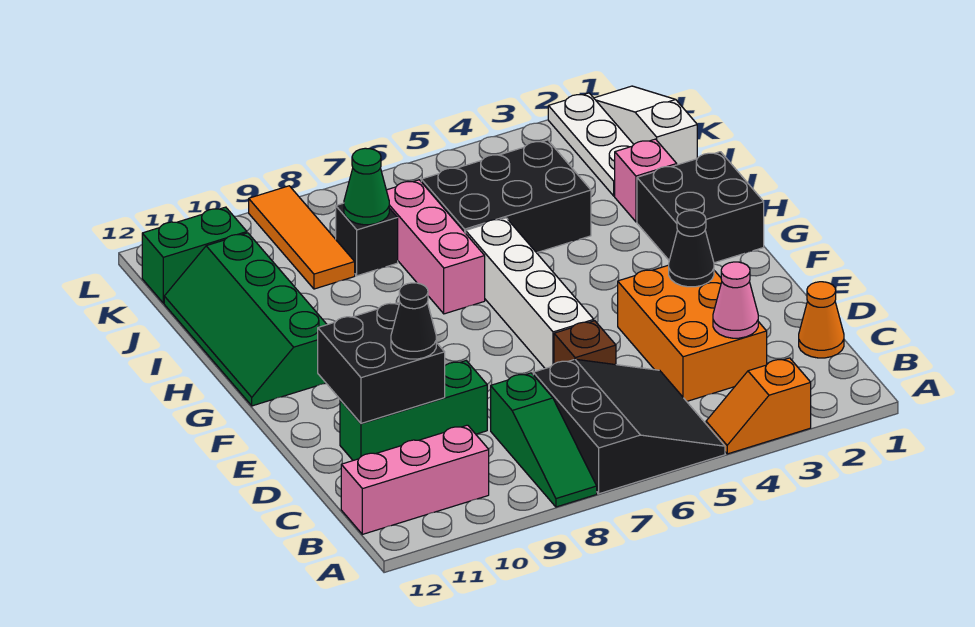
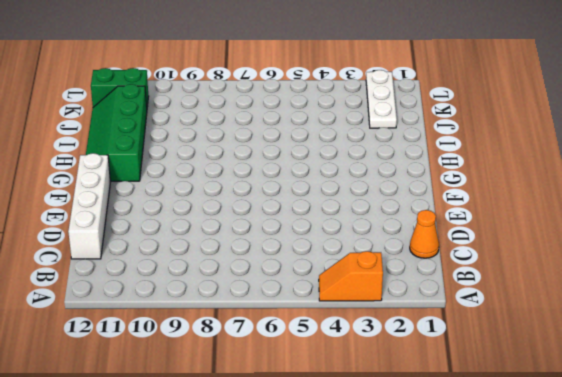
white brick C12:F12 level 1 -> white brick E6:H6 level 1
none -> black slope A5:C7 level 1 top 7
none -> green slope A8:C8 level 1 top C
none -> pink brick B10:B12 level 1

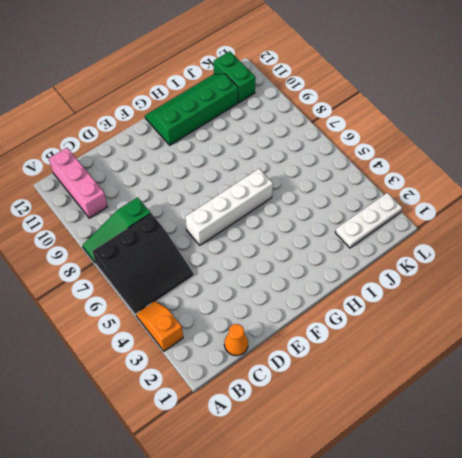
none -> orange brick C3:E4 level 1
none -> brown brick D6 level 1
none -> green brick D9:D11 level 1

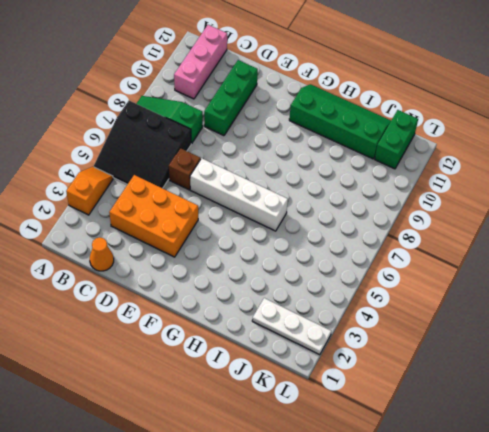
none -> black brick G1:H2 level 1
none -> pink brick H7:J7 level 1
none -> pink brick I2 level 1

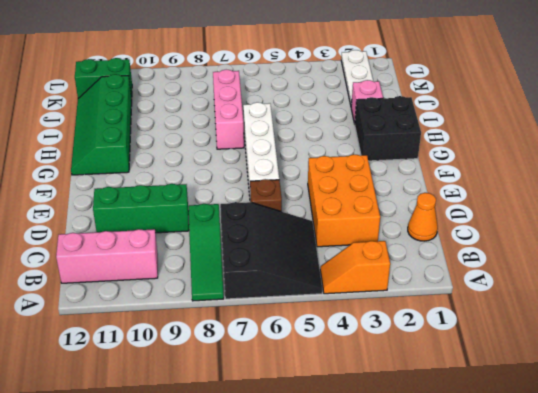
none -> black brick I4:J6 level 1
none -> white slope J1:L1 level 1 top J
none -> black brick J8 level 1

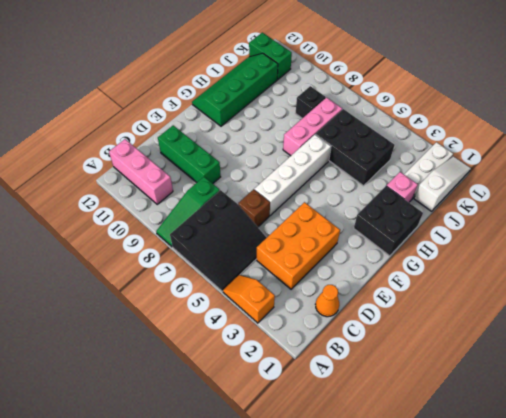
none -> orange tile J9:L9 level 1
none -> pink cone C3 level 2
none -> black brick D10:E11 level 2

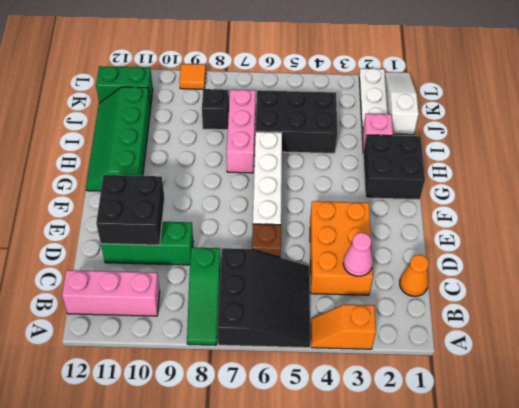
orange tile L9 level 1 -> orange tile J9:L9 level 1
none -> black cone E3 level 2
none -> green cone J8 level 2
none -> black cone D10 level 3

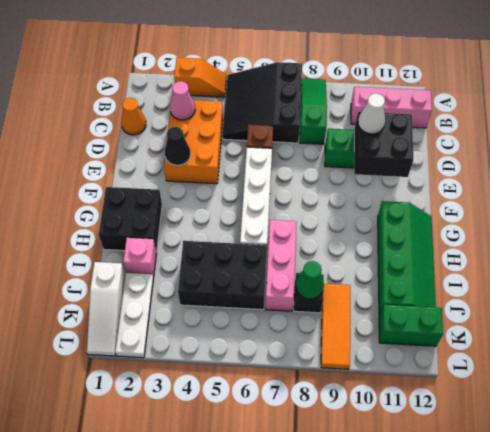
white cone D10 level 3 -> black cone D10 level 3

